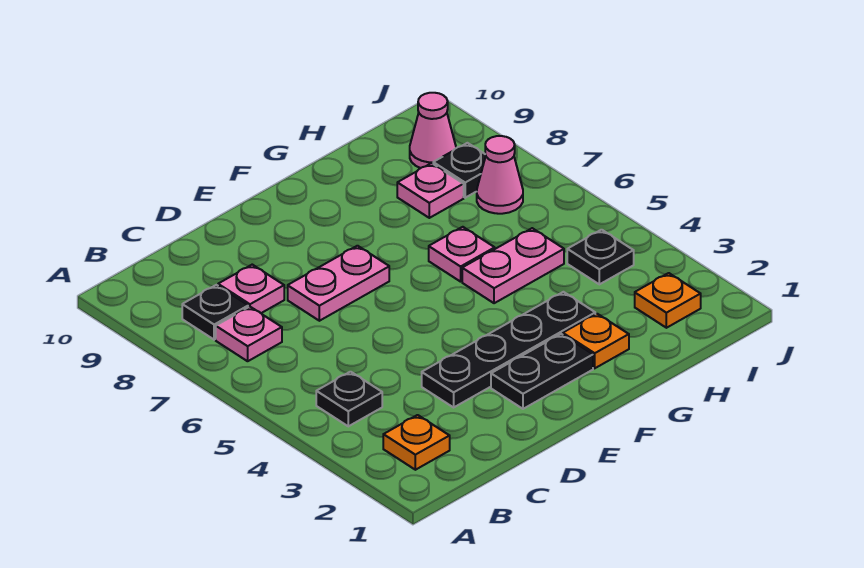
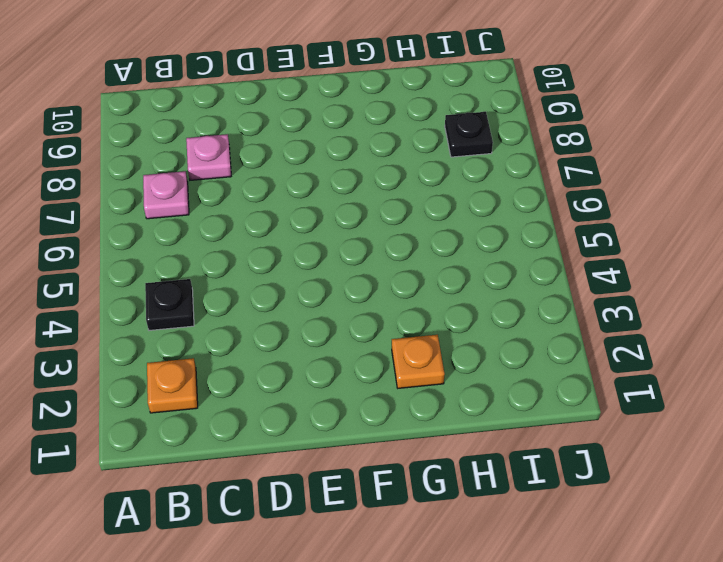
none -> black plate B8 level 1
none -> black plate D3:G3 level 1
none -> pink plate D7:E7 level 1

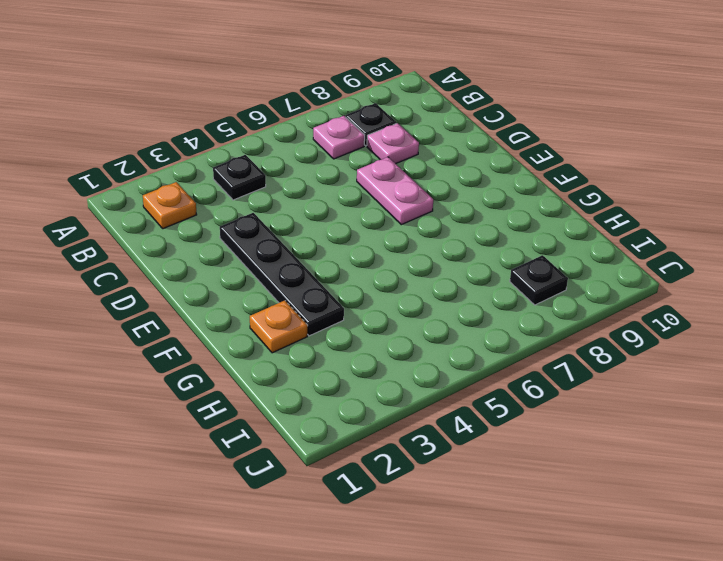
none -> black plate E2:F2 level 1
none -> pink plate G5:H5 level 1
none -> pink plate G6 level 1

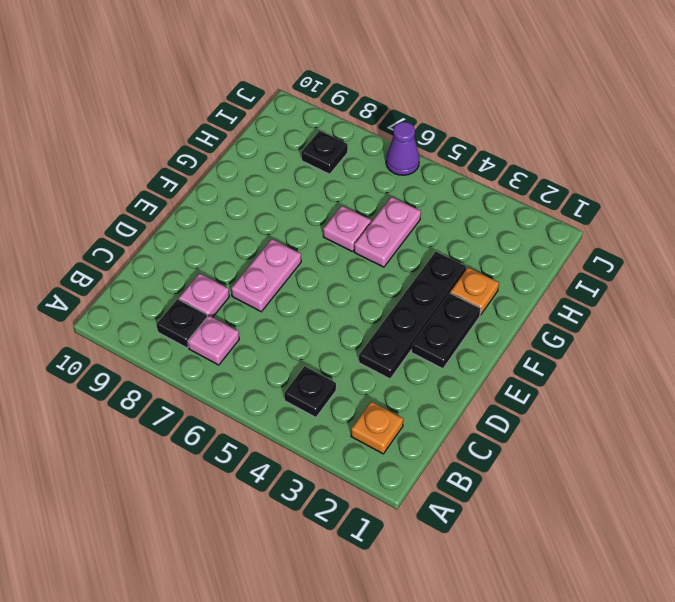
purple cone J6 level 1 -> none
none -> pink plate H8 level 1
none -> orange plate I2 level 1
none -> black plate I4 level 1

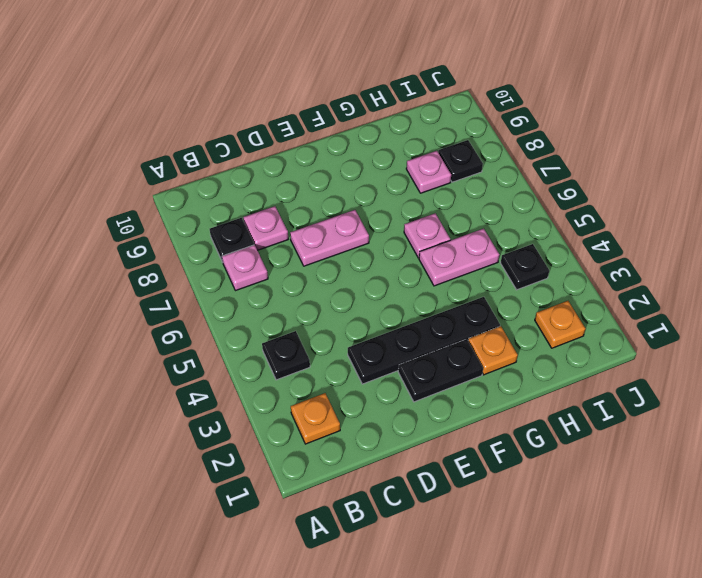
none -> pink cone I7 level 1
none -> pink cone I9 level 1

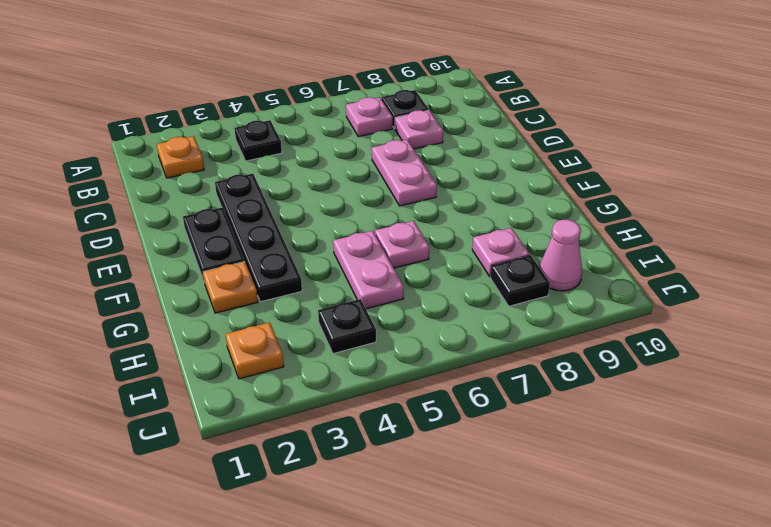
none -> pink cone I7 level 1

